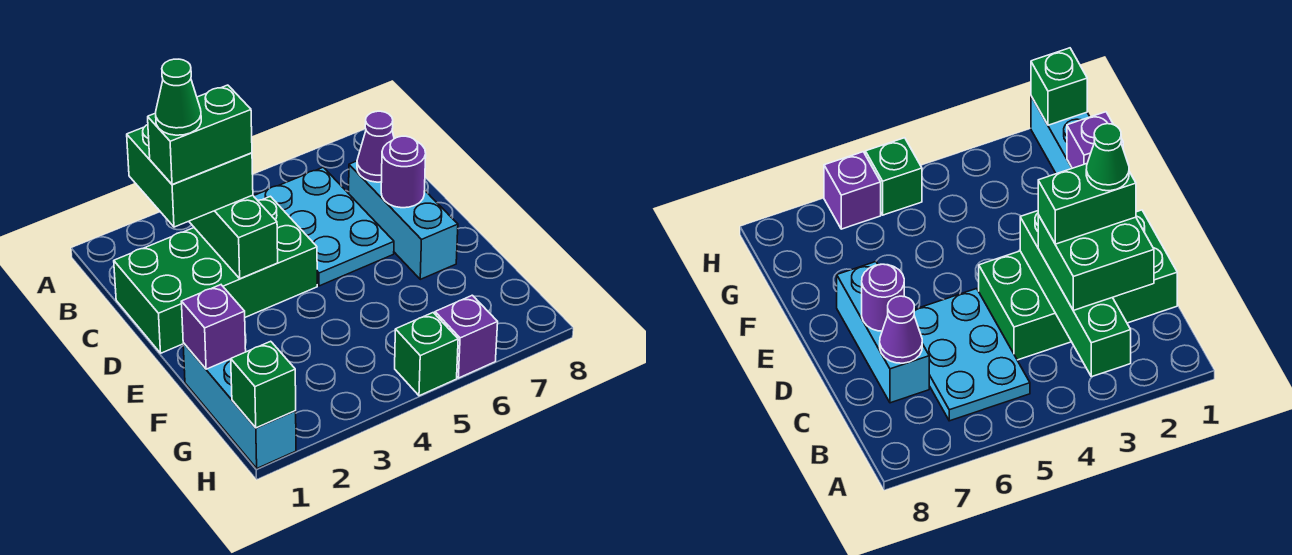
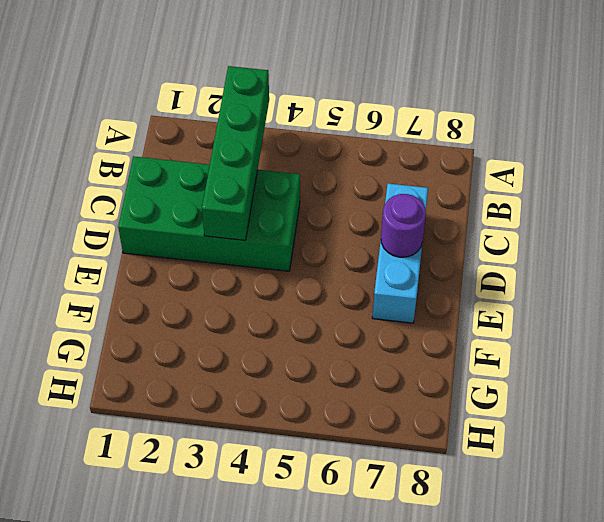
none -> cyan plate B5:D6 level 1
none -> cyan brick F1:H1 level 1
none -> green brick H5 level 1

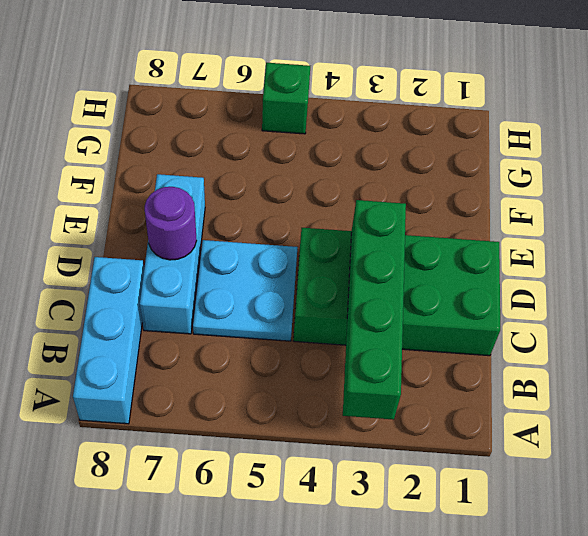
cyan brick A8:C8 level 1 -> cyan brick F1:H1 level 1
cyan plate C5:D6 level 1 -> cyan plate B5:D6 level 1
none -> purple brick H6 level 1
none -> purple cone C7 level 2
none -> purple brick F1 level 2

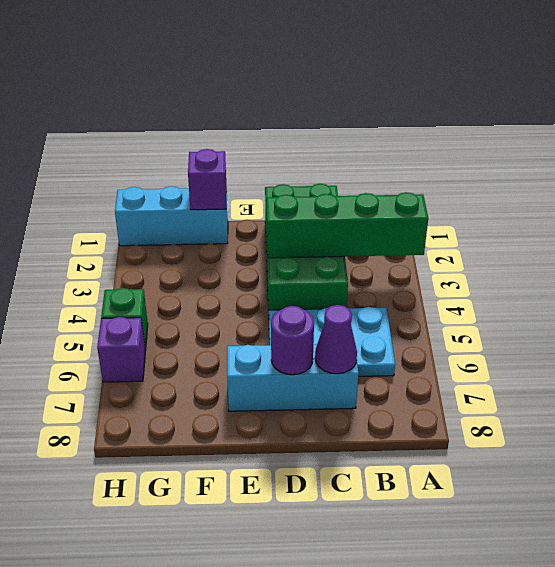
none -> green brick H1 level 2
none -> green brick B2:C3 level 3
none -> green brick C2:C3 level 4

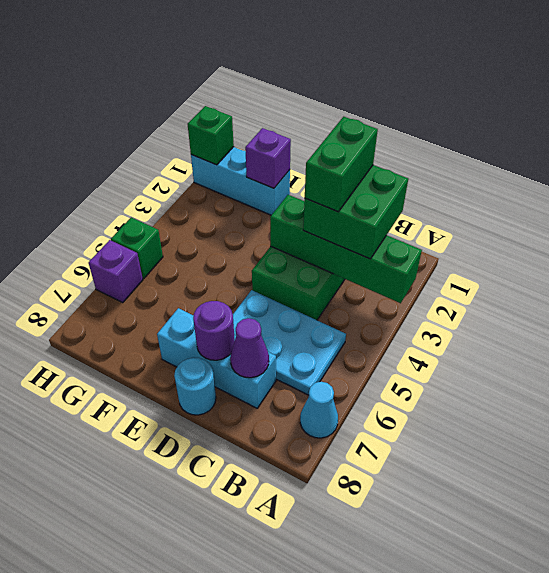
cyan cone A7 level 1 -> none
cyan round brick D8 level 1 -> none
none -> green cone C2 level 5

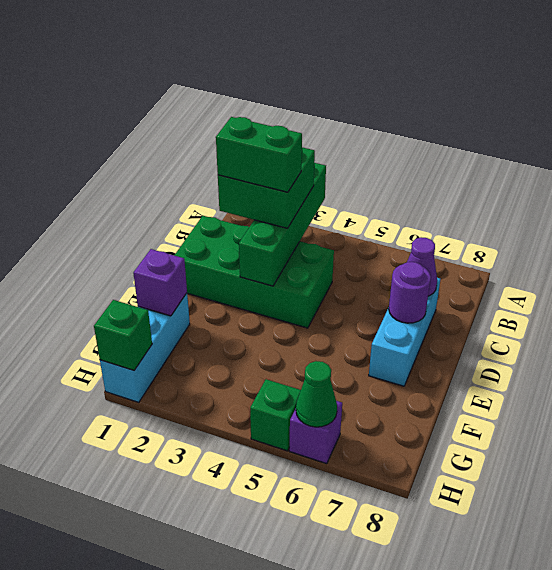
green cone H6 level 2 -> green cone C2 level 5
none -> cyan plate B5:D6 level 1

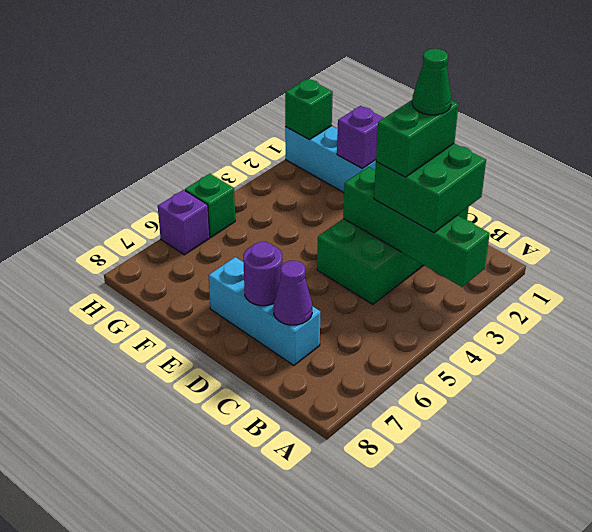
none -> cyan plate B5:D6 level 1

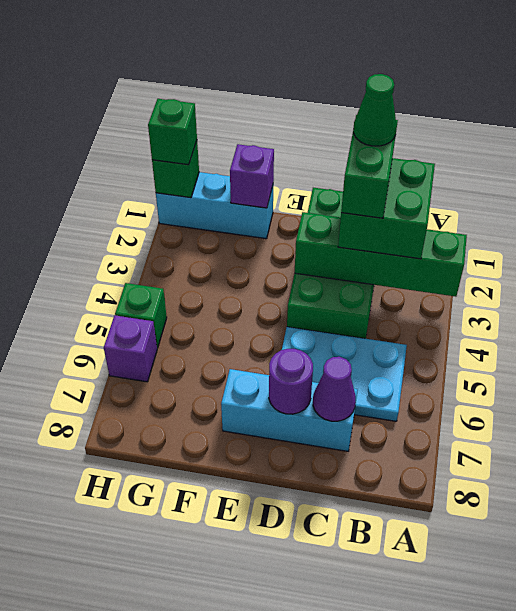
green brick H1 level 3 -> none

